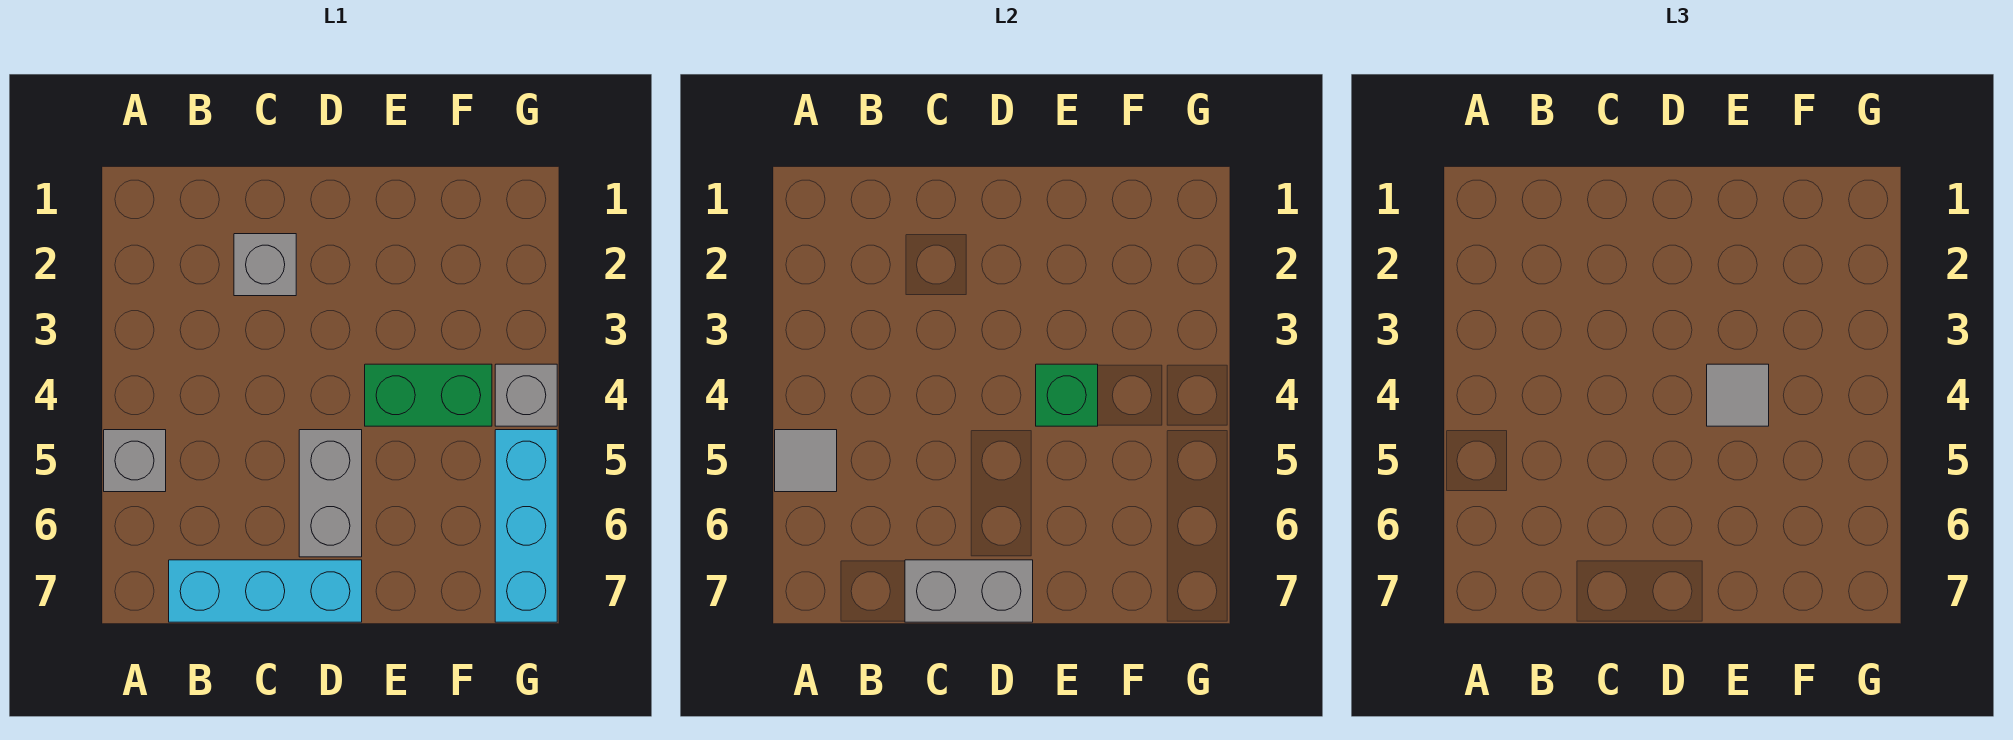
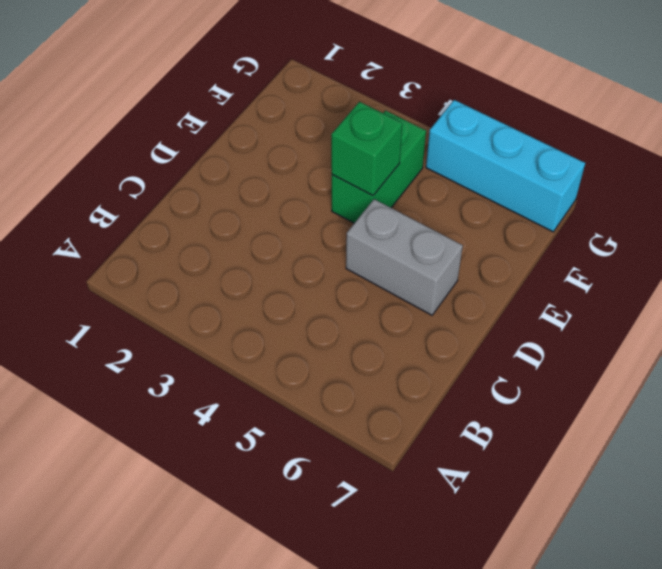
none -> grey brick A5 level 1
none -> cyan brick B7:D7 level 1

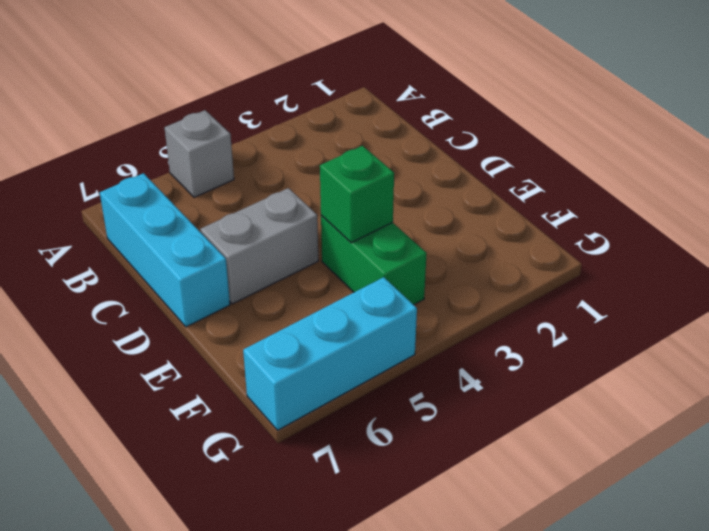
none -> grey brick C2 level 1
none -> grey brick G4 level 1

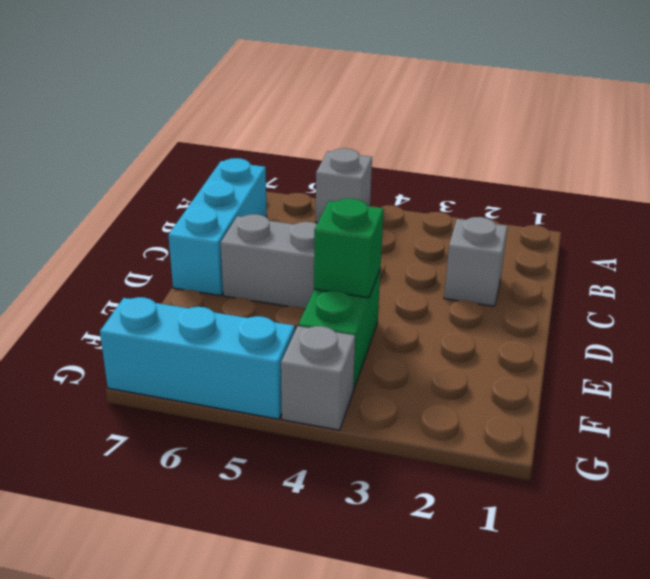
none -> grey tile A5 level 2
none -> grey brick C7:D7 level 2

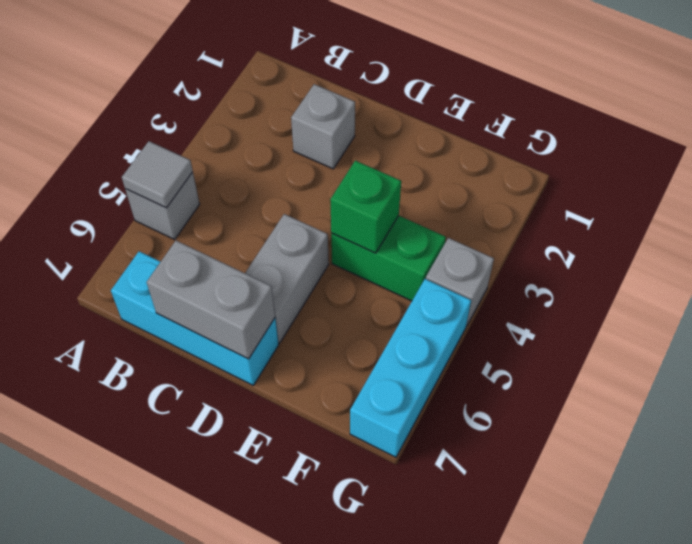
none -> grey tile E4 level 3

